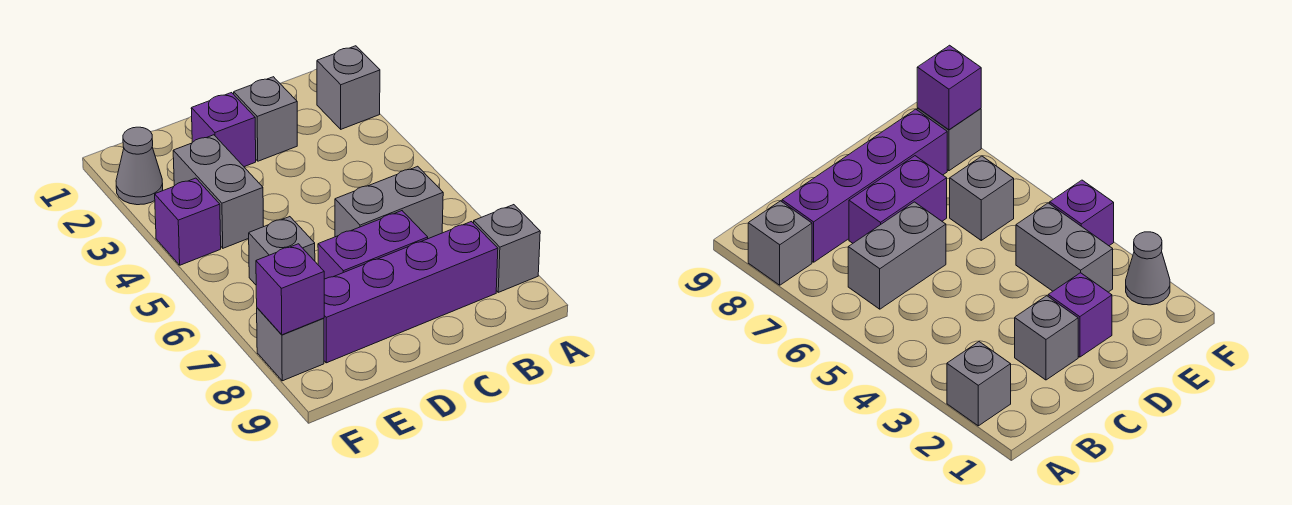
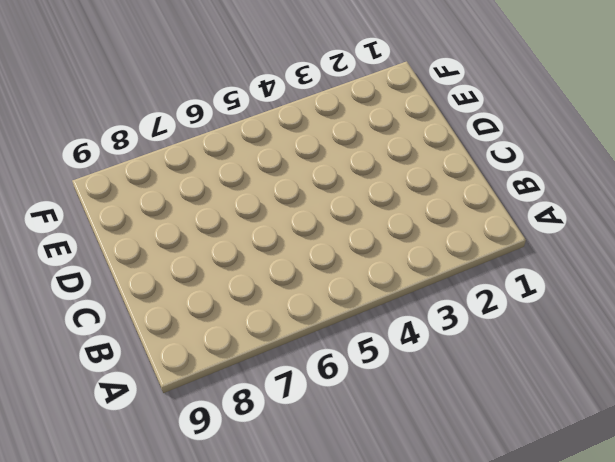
none -> grey brick A2 level 1
none -> grey brick A8 level 1
none -> grey brick B6:C6 level 1

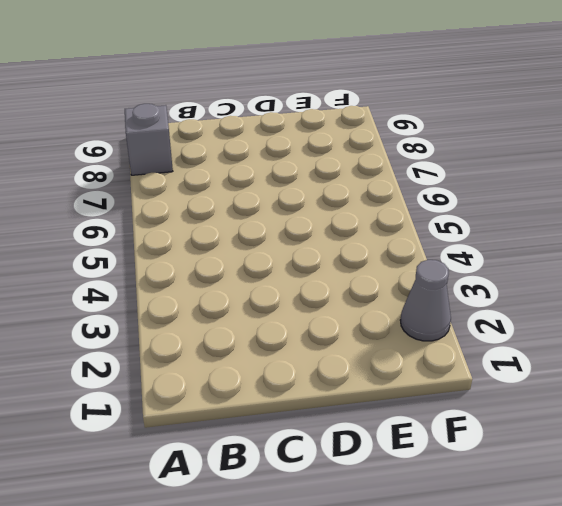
none -> grey brick A2 level 1
none -> grey brick B6:C6 level 1
none -> purple brick B8:E8 level 1

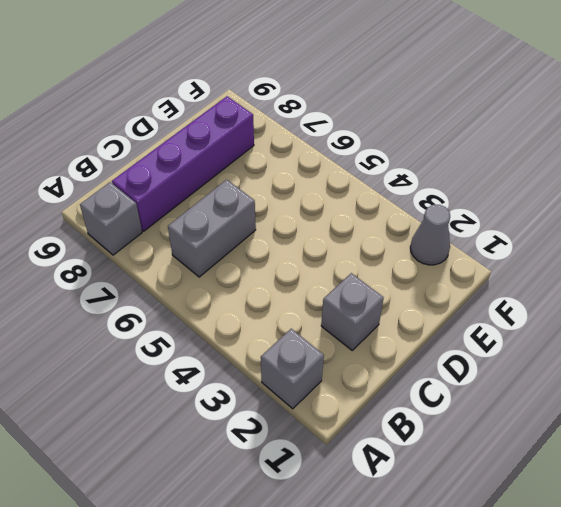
none -> purple brick C7:D7 level 1
none -> purple brick D2 level 1
none -> grey brick E3:E4 level 1

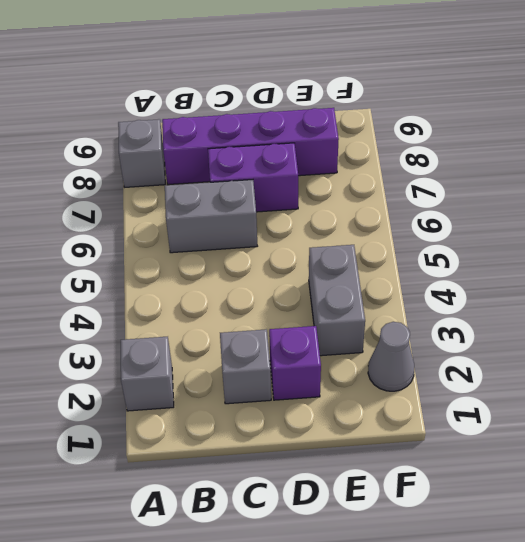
none -> grey brick E6 level 1
none -> purple brick F4 level 1
none -> grey brick F8 level 1

